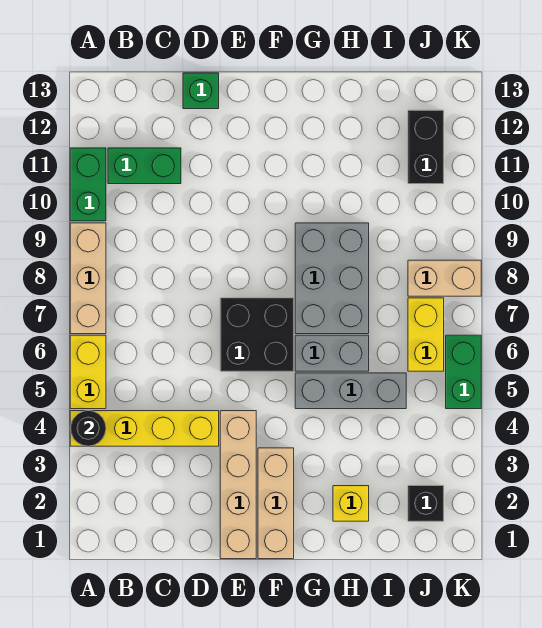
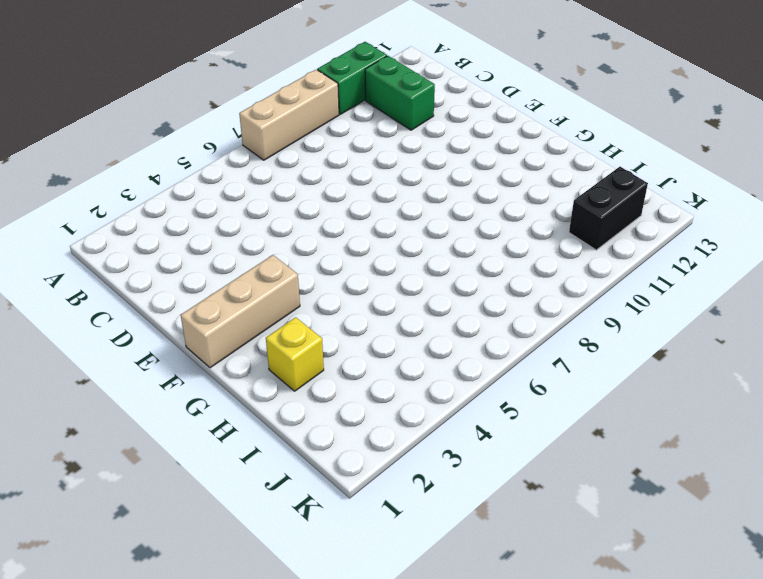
none -> yellow brick A4:D4 level 1
none -> yellow brick A5:A6 level 1
none -> green brick D13 level 1

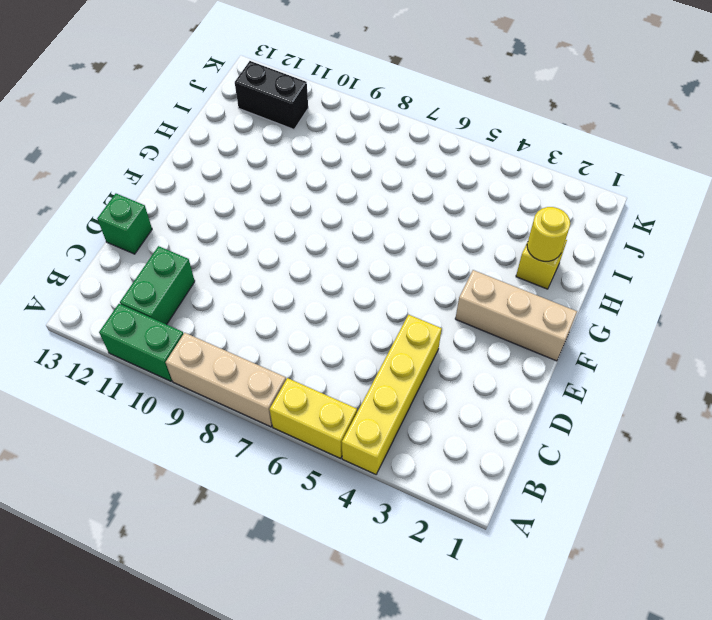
yellow round brick H2 level 2 -> none
none -> tan brick E1:E4 level 1
none -> black brick E6:F7 level 1
none -> grey brick G5:I5 level 1

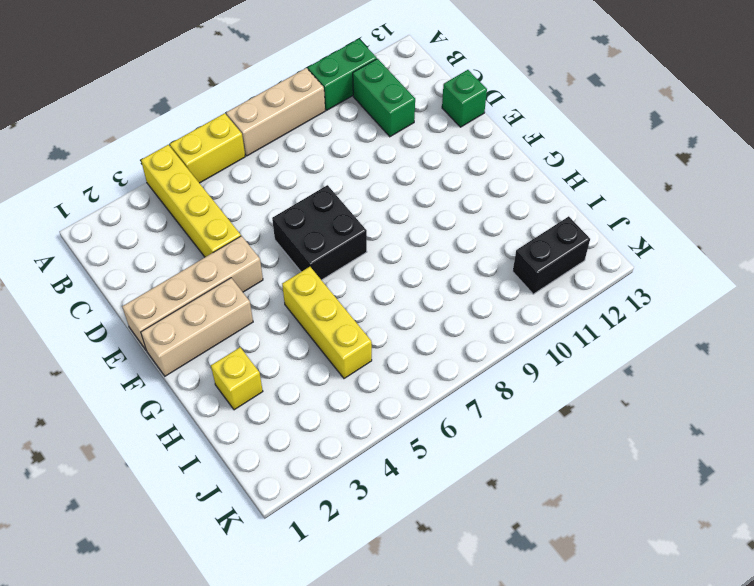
yellow brick G5:I5 level 1 -> grey brick G5:I5 level 1
none -> grey brick G6:H6 level 1
none -> grey brick G7:H9 level 1
none -> black brick J2 level 1

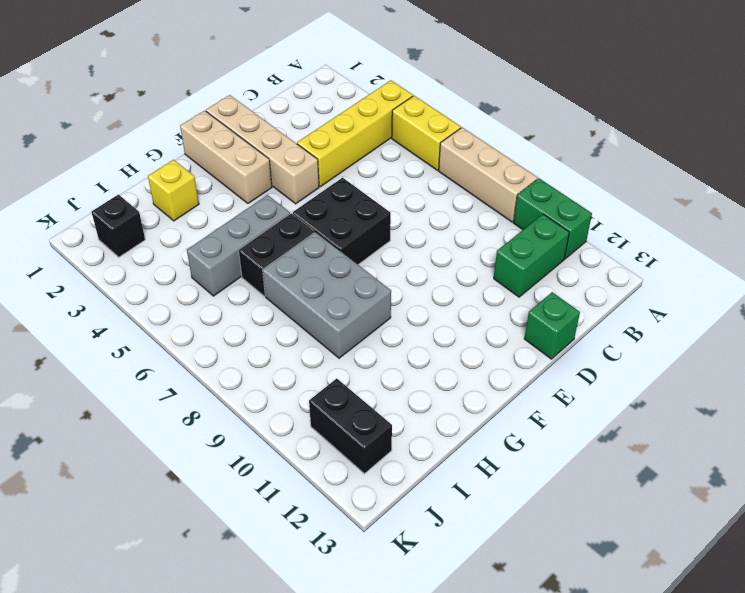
black brick G6:H6 level 1 -> grey brick G6:H6 level 1
none -> yellow brick J6:J7 level 1
none -> tan brick J8:K8 level 1
none -> green brick K5:K6 level 1

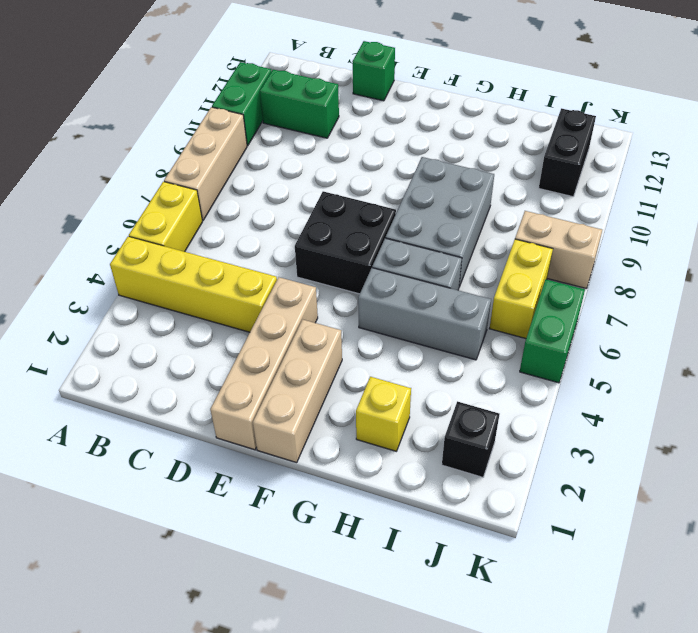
none -> black round brick A4 level 2

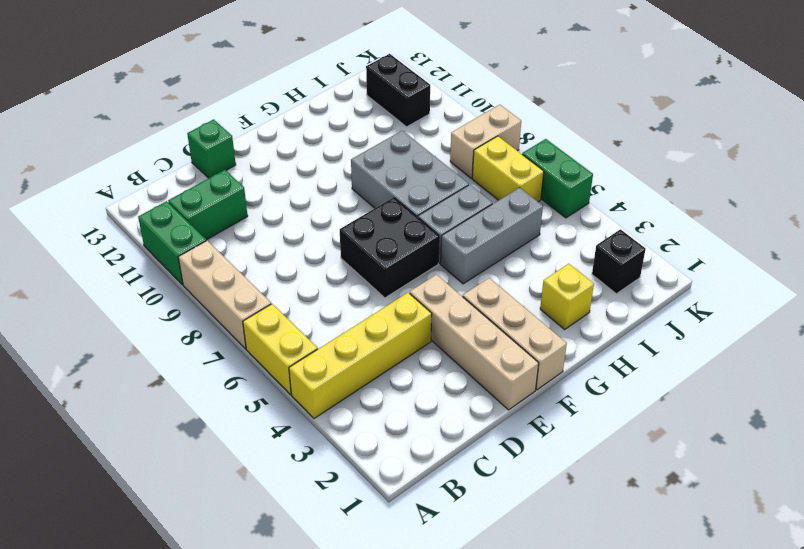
none -> black round brick A4 level 2

